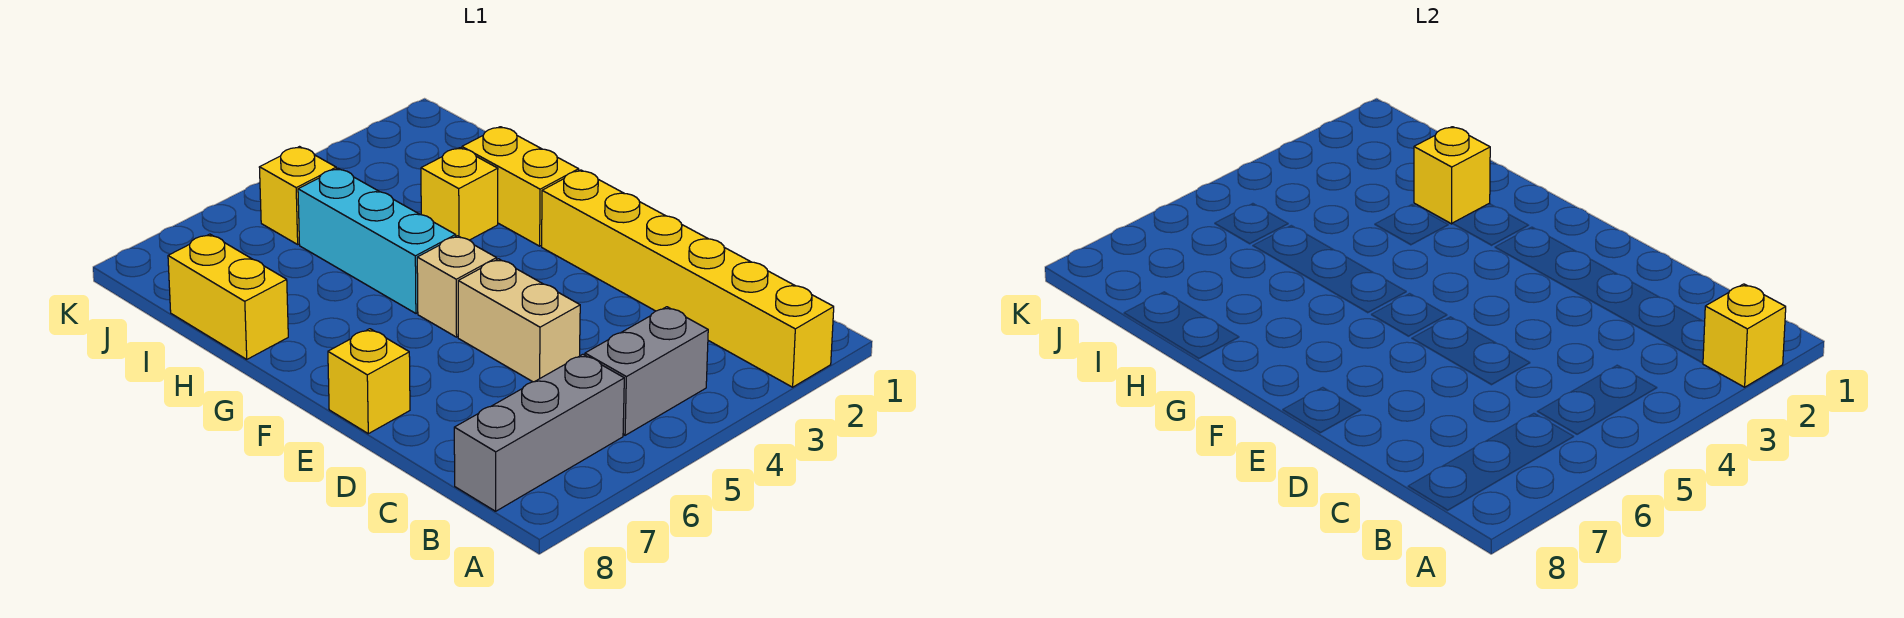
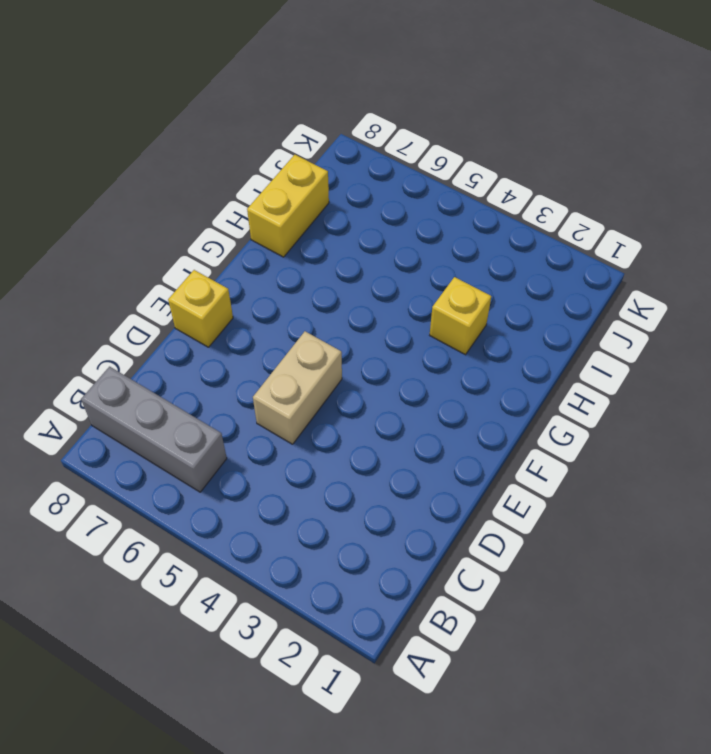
none -> yellow brick A2:F2 level 1
none -> grey brick B4:B5 level 1
none -> tan brick F5 level 1

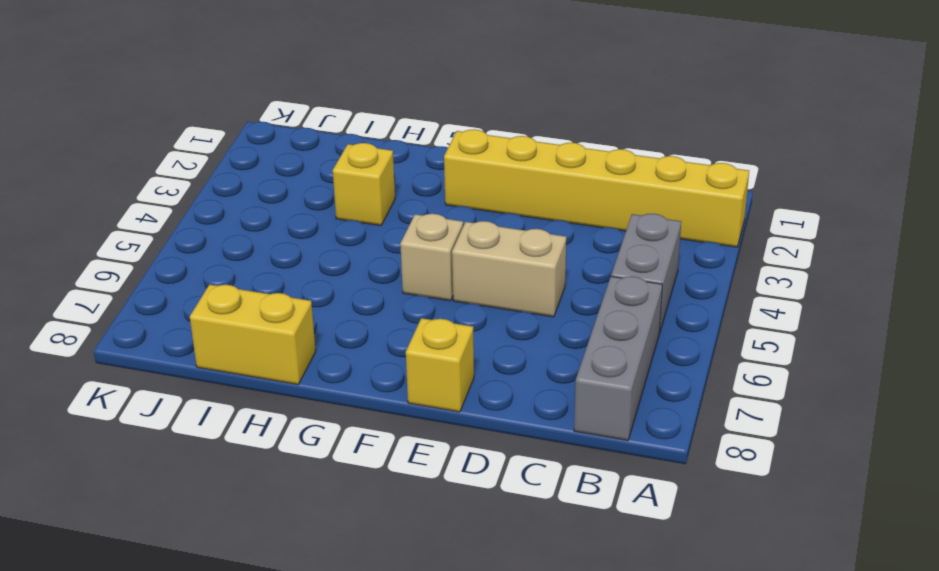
none -> yellow brick G2:H2 level 1
none -> cyan brick G5:I5 level 1
none -> yellow brick J5 level 1

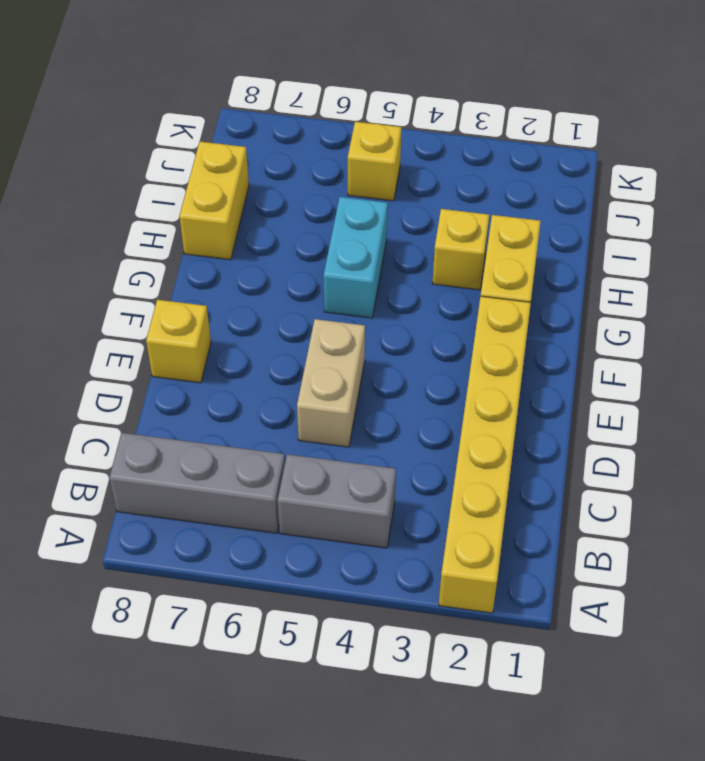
cyan brick G5:H5 level 1 -> cyan brick G5:I5 level 1
none -> tan brick F5 level 1
none -> yellow brick A2 level 2
none -> yellow brick H2 level 2

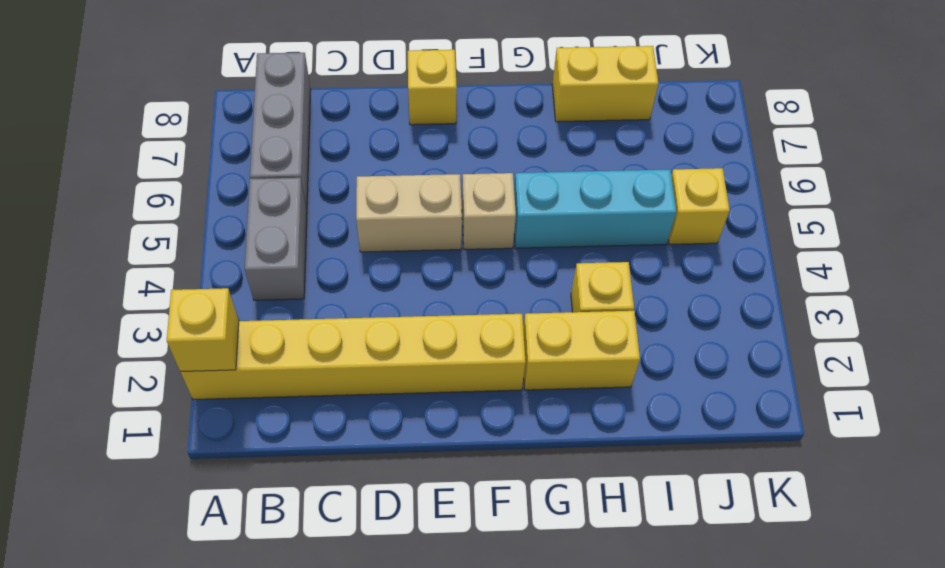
none -> yellow brick H2 level 2

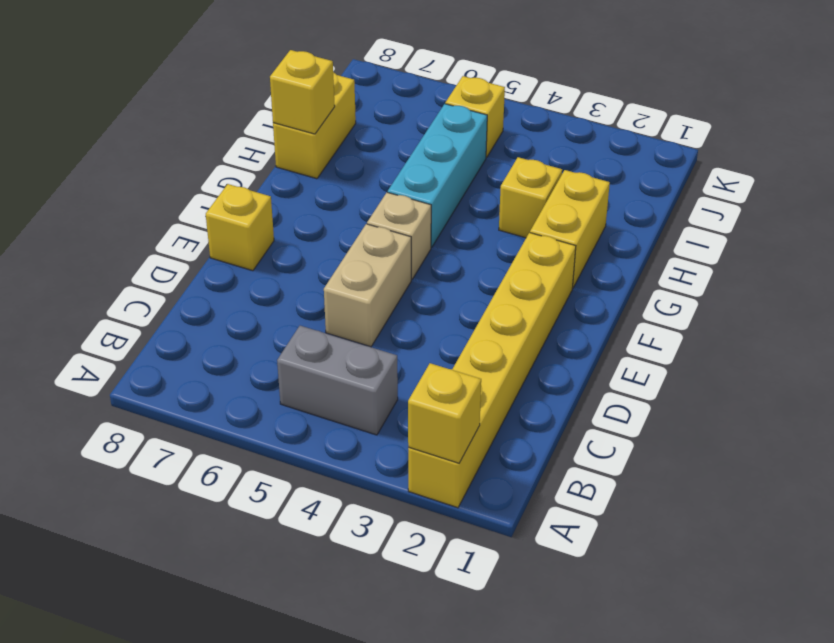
yellow brick H8 level 2 -> yellow brick H2 level 2
none -> grey brick B6:B8 level 1

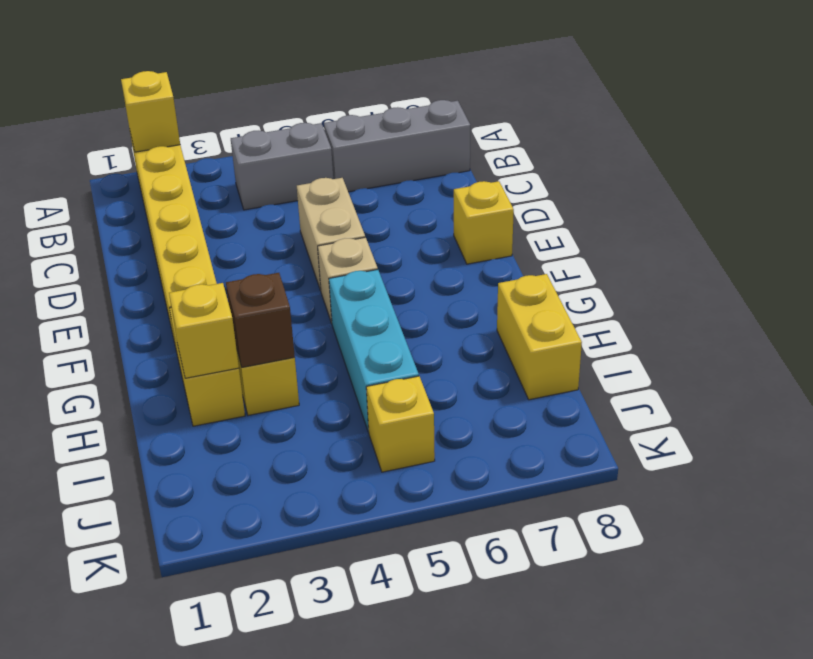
brown brick H3 level 2 -> none

